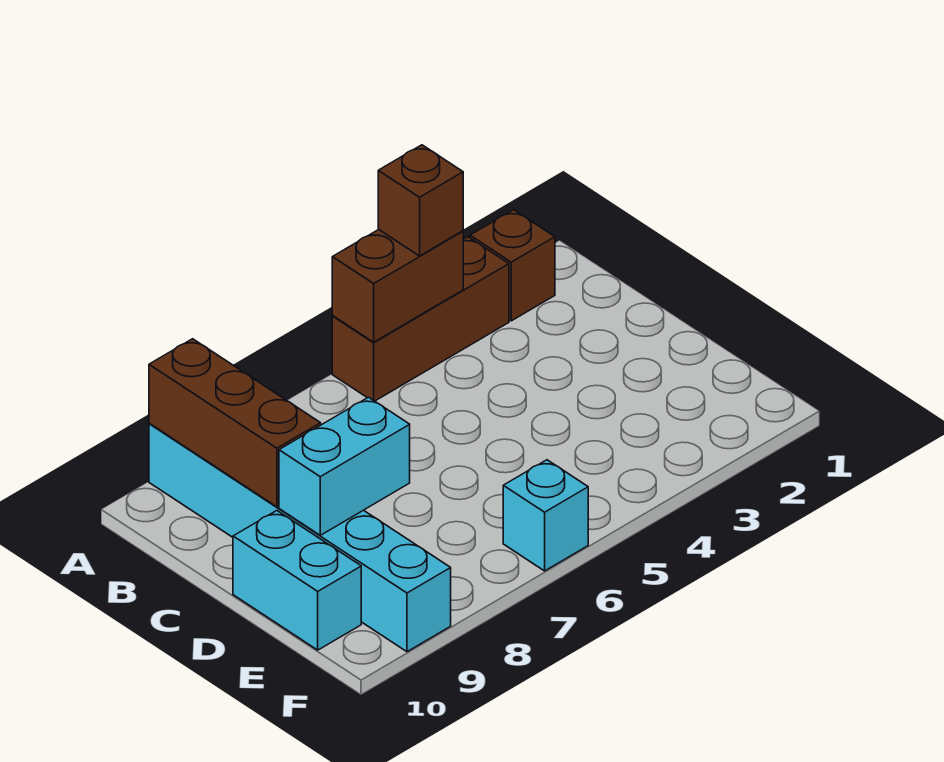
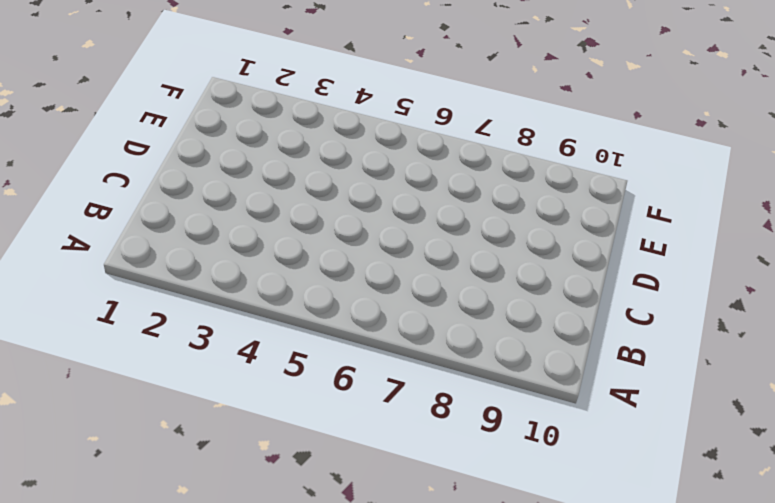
none -> brown brick A2 level 1
none -> brown brick A3:A5 level 1

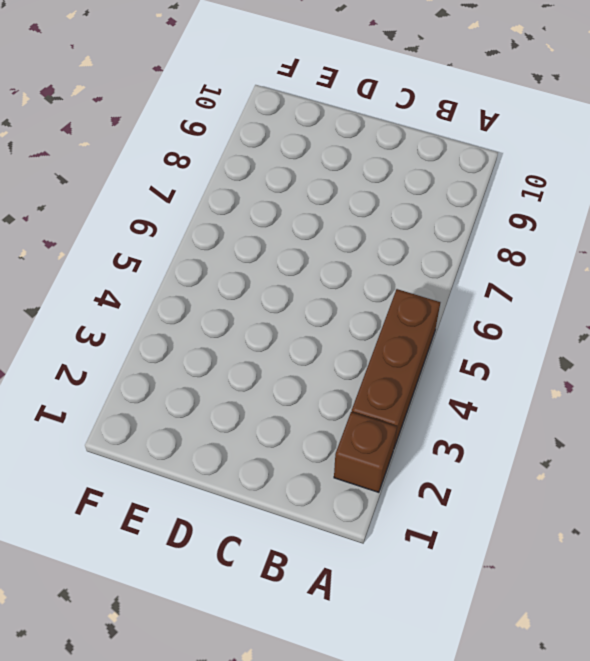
none -> cyan brick A9:F9 level 1
none -> cyan brick D10:E10 level 1

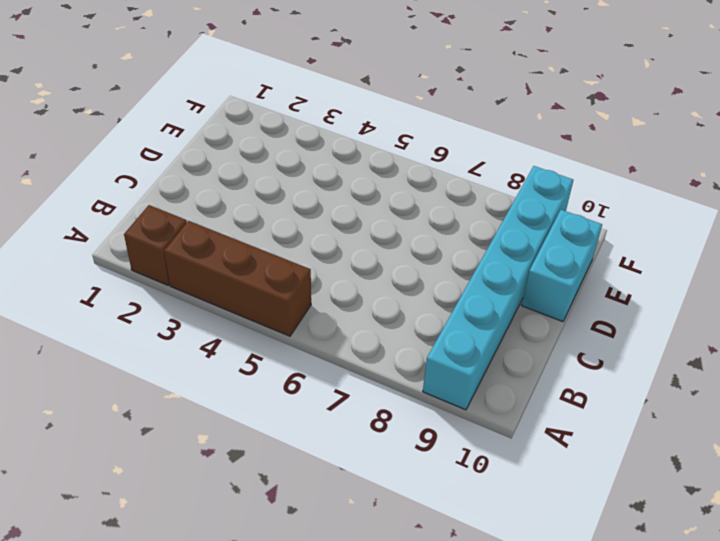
none -> cyan brick F6 level 1
none -> brown brick A4:A5 level 2

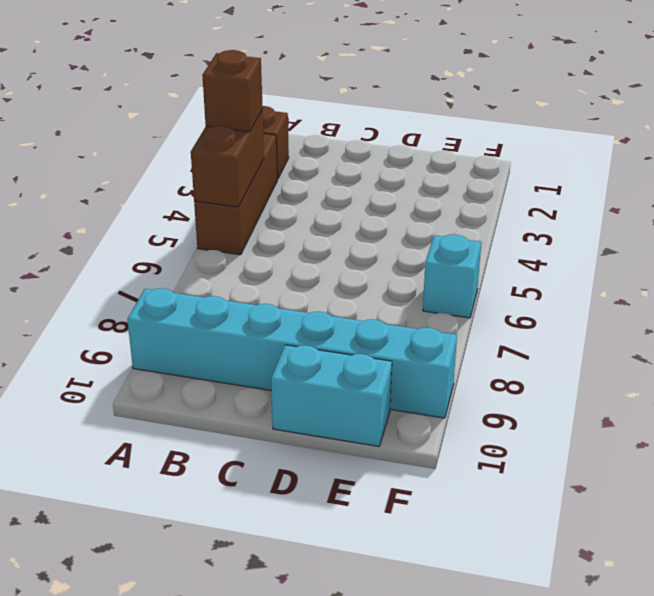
none -> brown brick A9:C9 level 2
none -> cyan brick D8:D9 level 2

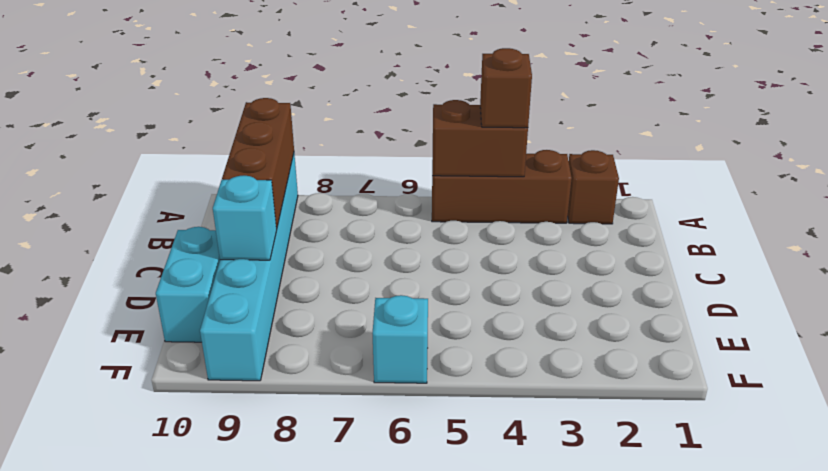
cyan brick D9 level 2 -> cyan brick D8:D9 level 2

